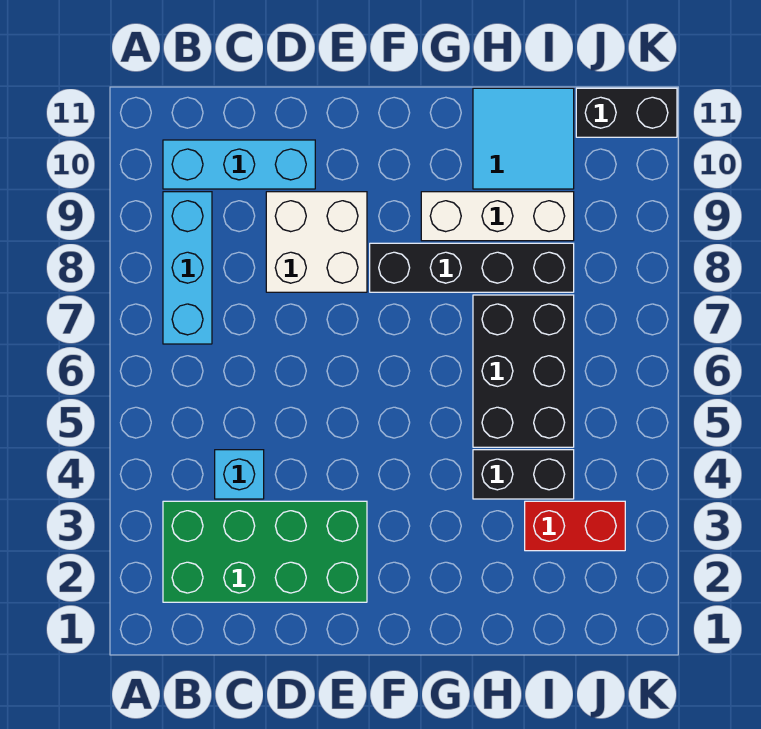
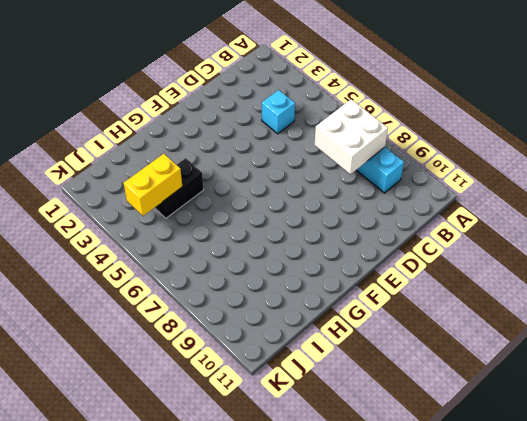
white brick B7:C8 level 2 -> white brick D8:E9 level 1
yellow brick I4:J4 level 2 -> none
none -> green brick B2:E3 level 1
none -> cyan brick B10:D10 level 1
none -> black brick F8:I8 level 1

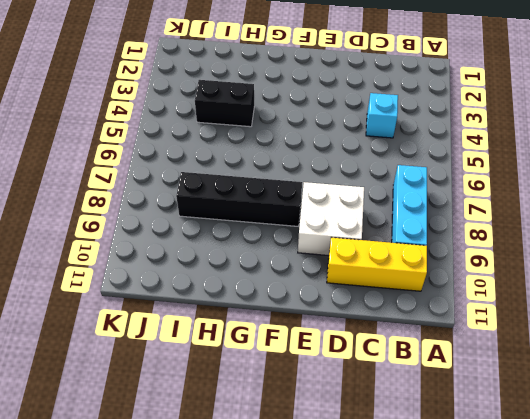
yellow brick B10:D10 level 1 -> cyan brick B10:D10 level 1
none -> green brick B2:E3 level 1
none -> white brick G9:I9 level 1
none -> black brick H5:I7 level 1

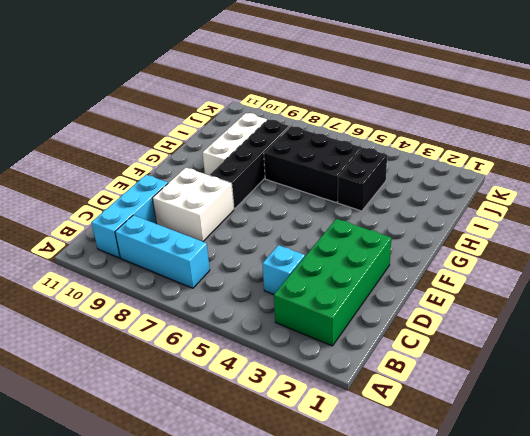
none -> cyan tile H10:I11 level 1
none -> red brick I3:J3 level 1
none -> black brick J11:K11 level 1

